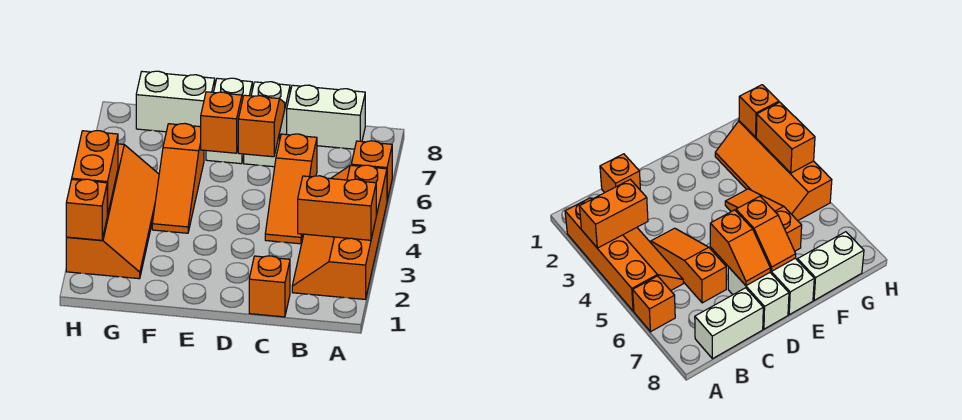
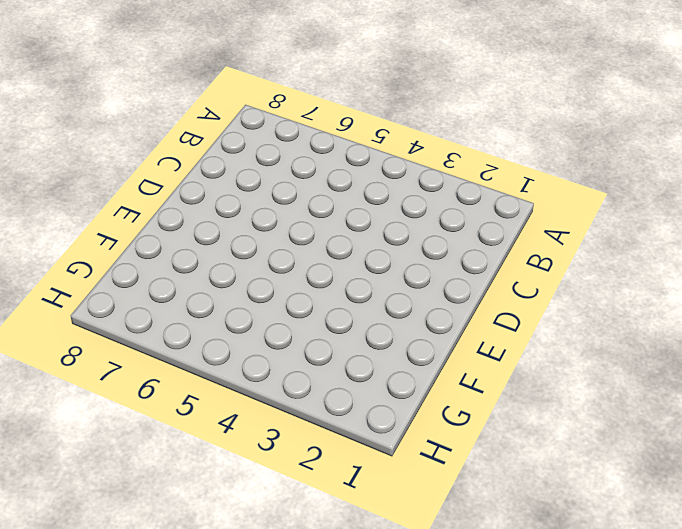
none -> orange slope A2:B5 level 1 top A
none -> orange brick A6 level 1
none -> white brick B8:C8 level 1

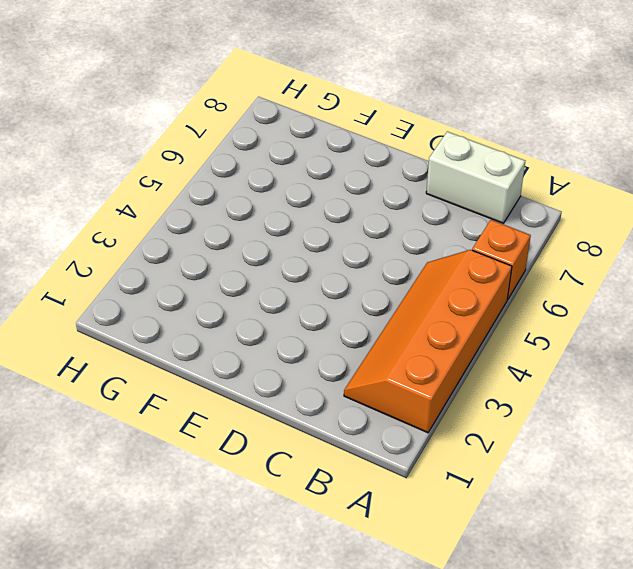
none -> orange brick C1 level 1
none -> orange slope C4:C6 level 1 top 6
none -> white brick D7:D8 level 1

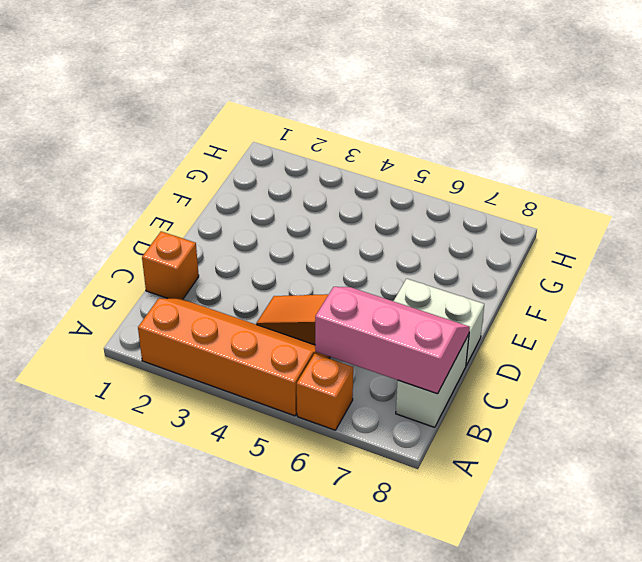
pink slope B6:C8 level 2 top B -> none
none -> white brick E7:E8 level 1
none -> orange slope F4:F6 level 1 top 6
none -> white brick F8:G8 level 1

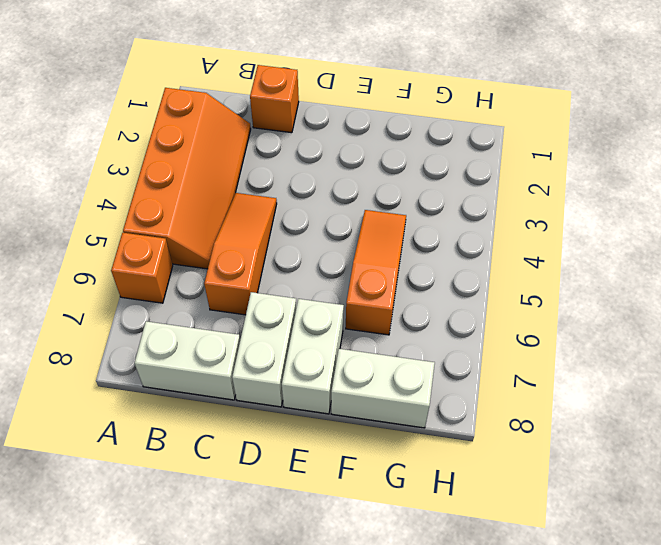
none -> orange slope G2:H5 level 1 top H
none -> orange brick A3:B3 level 2
none -> orange slope D6:D7 level 2 top 6

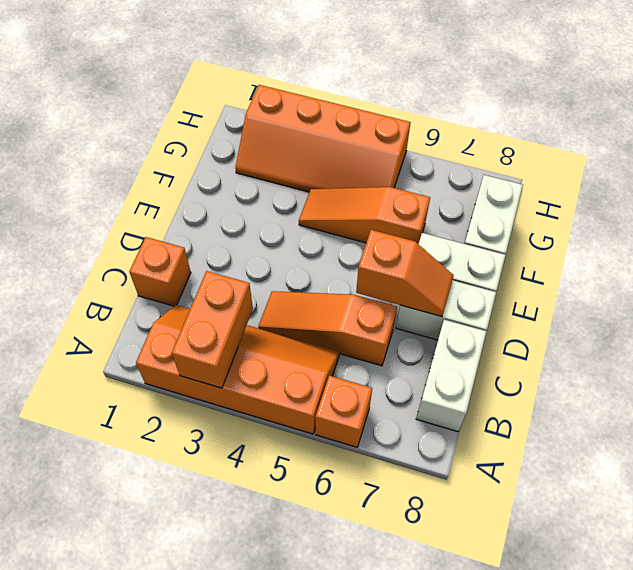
none -> orange slope E6:E7 level 2 top 6
none -> orange brick H2 level 2
none -> orange brick H3:H4 level 2

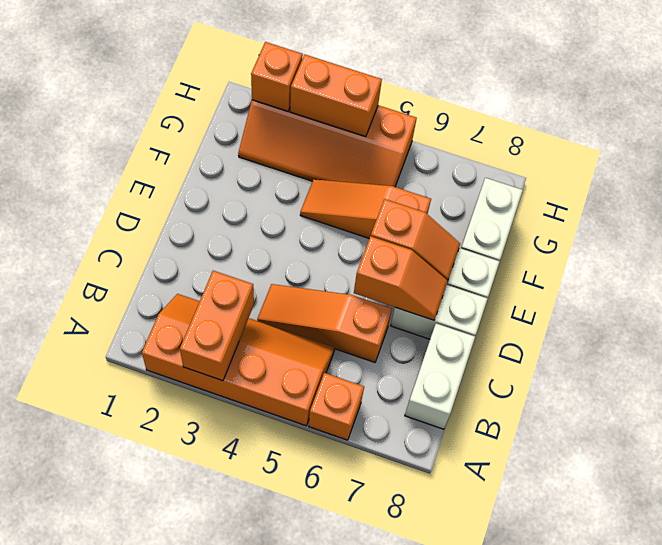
none -> orange brick C1 level 1

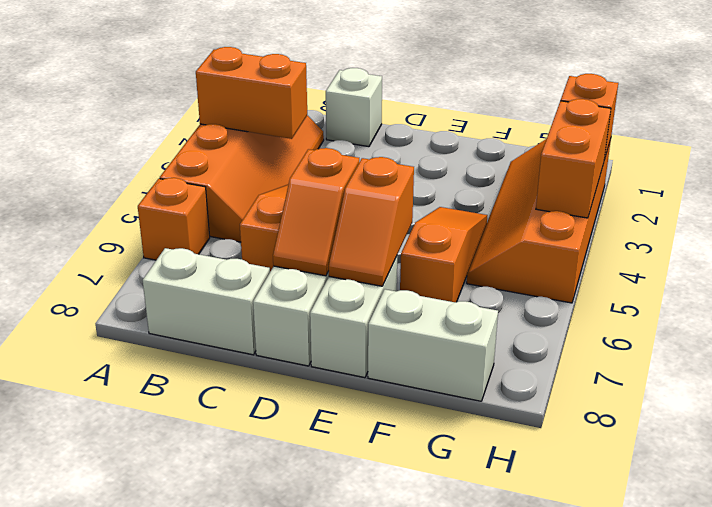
white brick C1 level 1 -> orange brick C1 level 1

